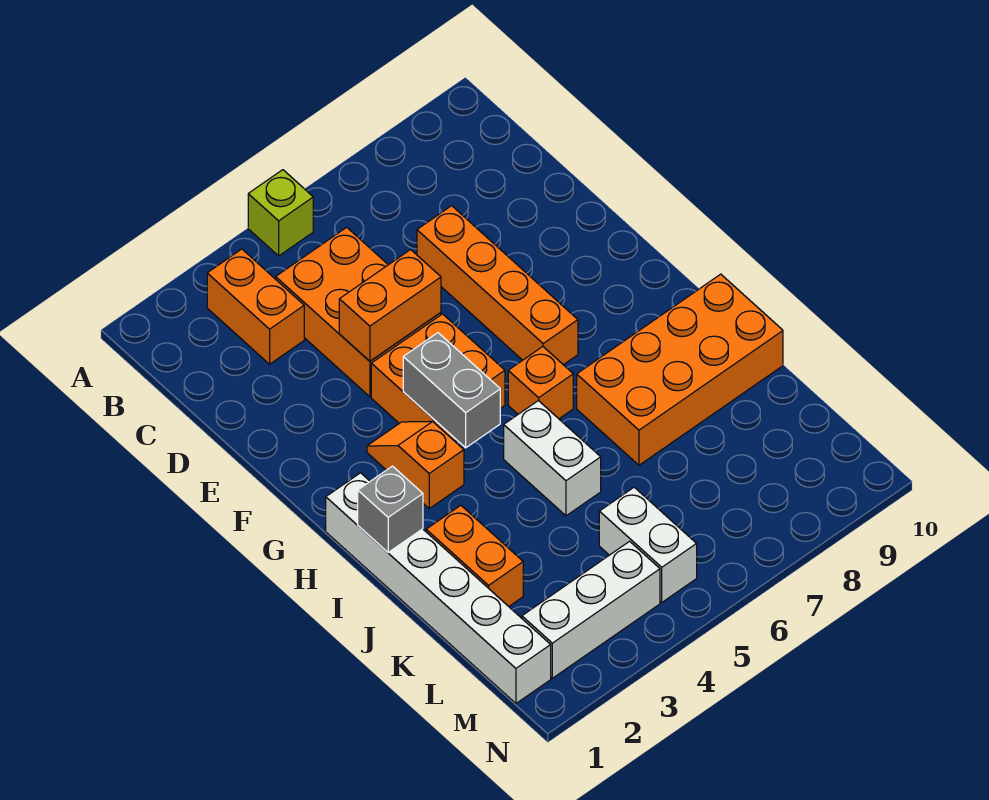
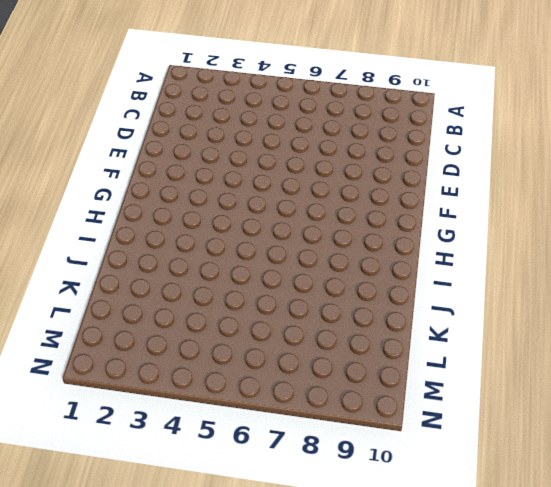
none -> lime brick A5 level 1
none -> orange brick B3:C3 level 1
none -> orange brick C4:E5 level 1

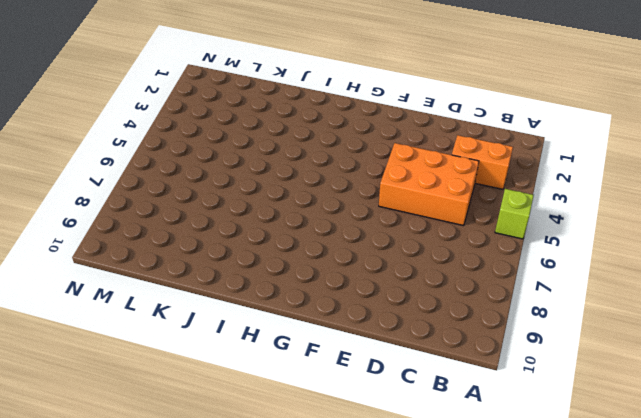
none -> orange brick D7:G7 level 1
none -> orange brick F4:G5 level 1
none -> orange slope G3:H3 level 1 top H

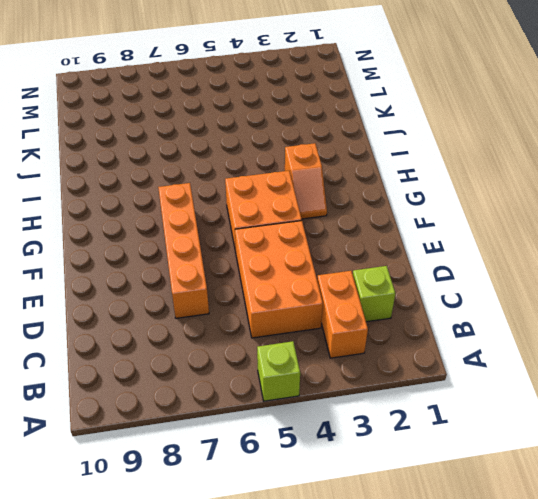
lime brick C2 level 1 -> none
none -> white brick H1:M1 level 1
none -> orange brick H6 level 1
none -> white brick I5:J5 level 1

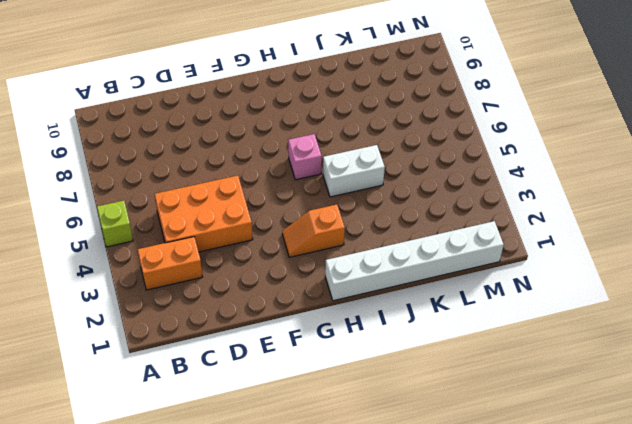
pink brick H6 level 1 -> orange brick H6 level 1
none -> orange brick D7:G7 level 1
none -> orange brick F4:G5 level 1
none -> orange brick I7:J10 level 1

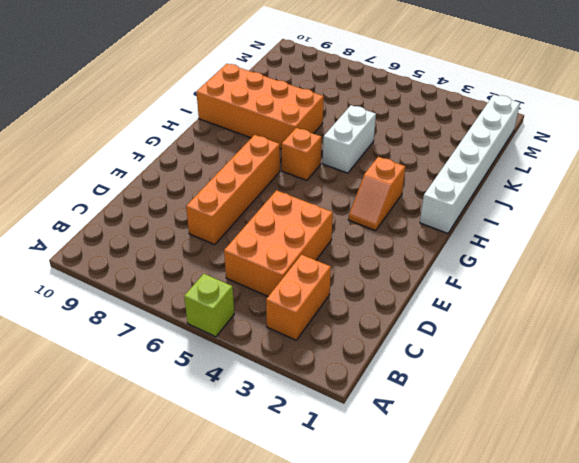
none -> orange brick F4:G5 level 1
none -> orange brick J2:K2 level 1
none -> white brick L5:M5 level 1

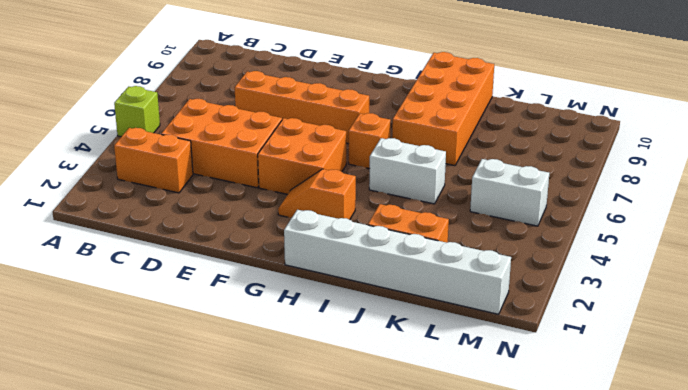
none -> white brick M2:M4 level 1
none -> orange brick E4:E5 level 2
none -> grey brick G4:H4 level 2

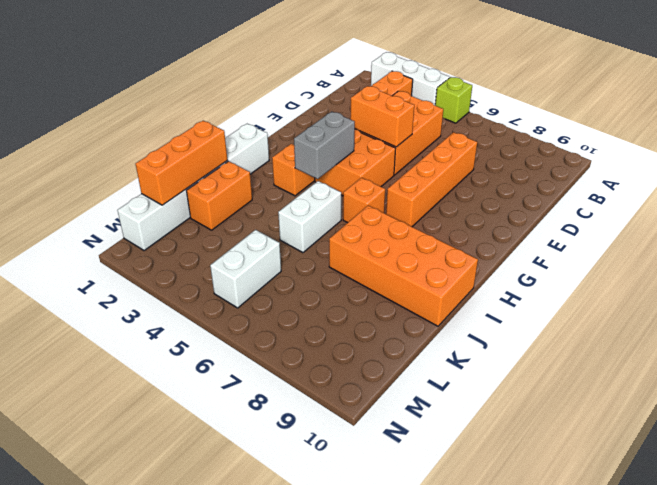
white brick A2:A4 level 1 -> white brick M2:M4 level 1
orange brick J1:L1 level 2 -> none
none -> grey brick I1 level 2

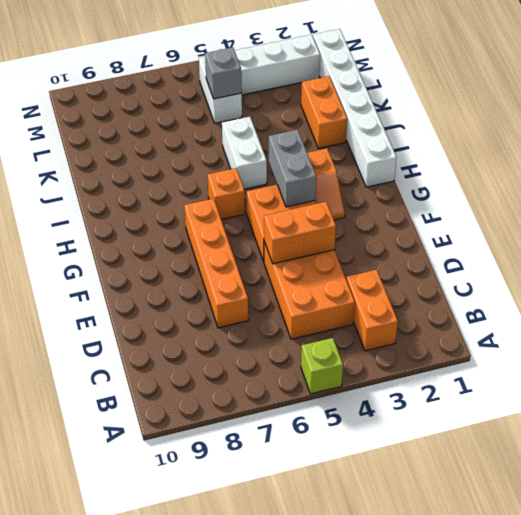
grey brick L5 level 2 -> grey brick I1 level 2
none -> orange brick I7:J10 level 1

